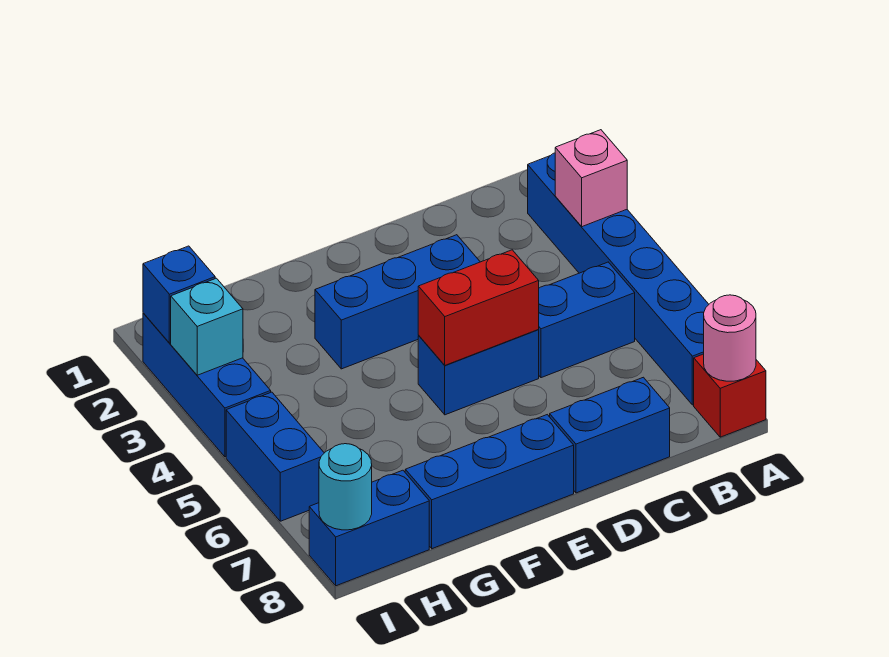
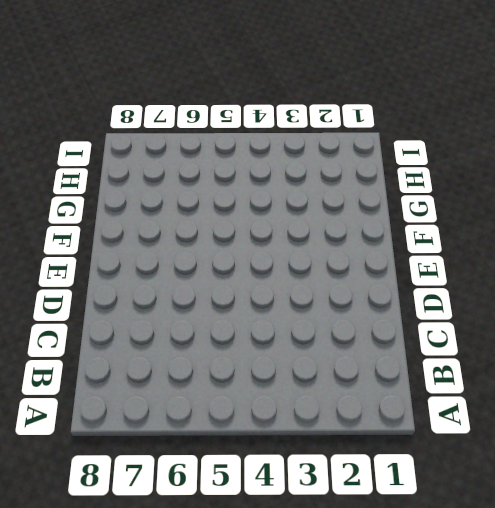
none -> blue brick A2:A7 level 1
none -> red brick A8 level 1
none -> blue brick B5:C5 level 1

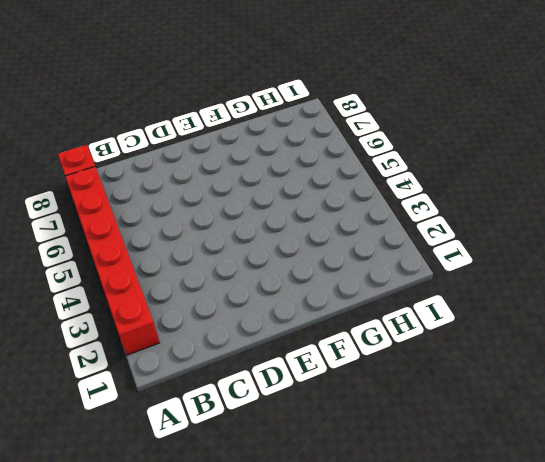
red brick A2:A7 level 1 -> blue brick A2:A7 level 1
none -> blue brick B5:C5 level 1
none -> blue brick C8:D8 level 1
none -> blue brick D3:F3 level 1

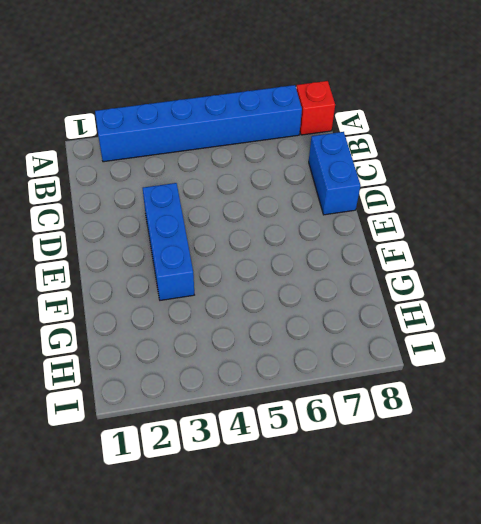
none -> blue brick B5:C5 level 1
none -> blue brick D5:E5 level 1
none -> blue brick E8:G8 level 1

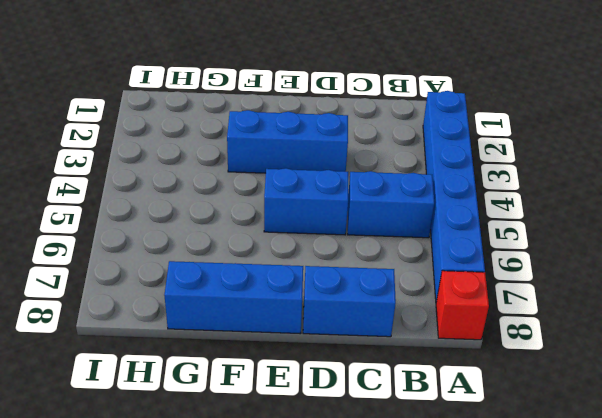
none -> blue brick H8:I8 level 1
none -> blue brick I2:I4 level 1
none -> blue brick I5:I6 level 1

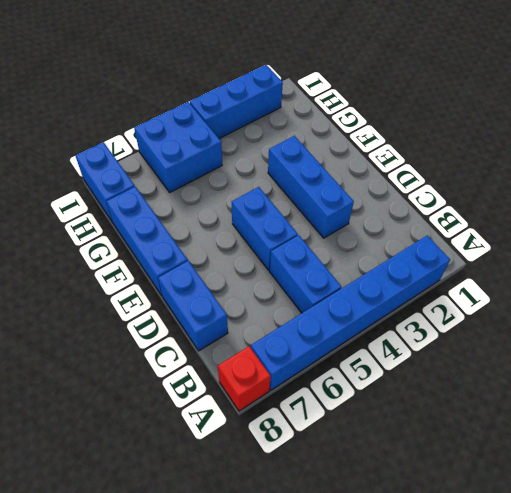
blue brick H5:I6 level 1 -> blue brick I5:I6 level 1
none -> pink brick A3 level 2
none -> pink round brick A8 level 2
none -> red brick D5:E5 level 2

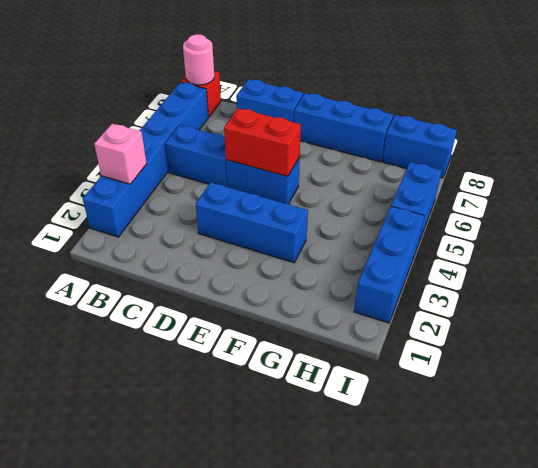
none -> blue brick I2 level 2
none -> cyan brick I3 level 2
none -> cyan round brick I8 level 2

